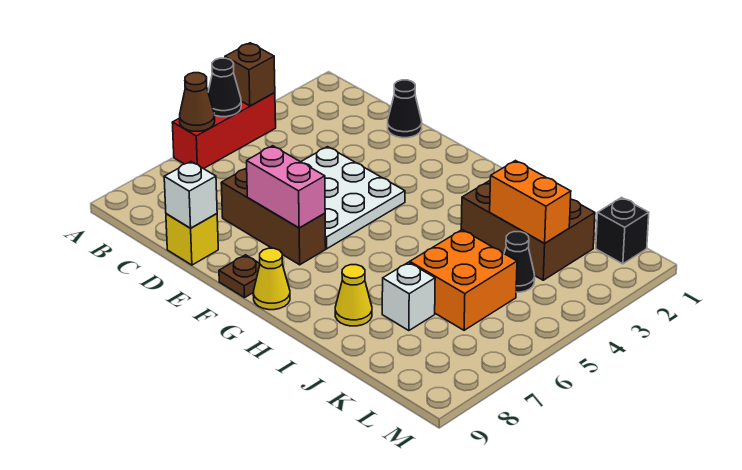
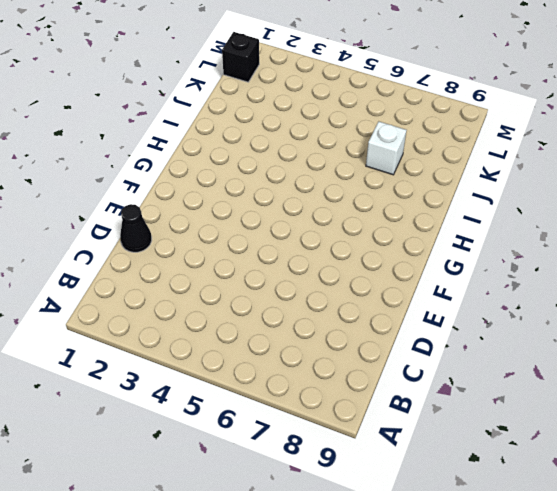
none -> red brick A4:A6 level 1
none -> white plate D4:F6 level 1
none -> brown brick D7:F7 level 1

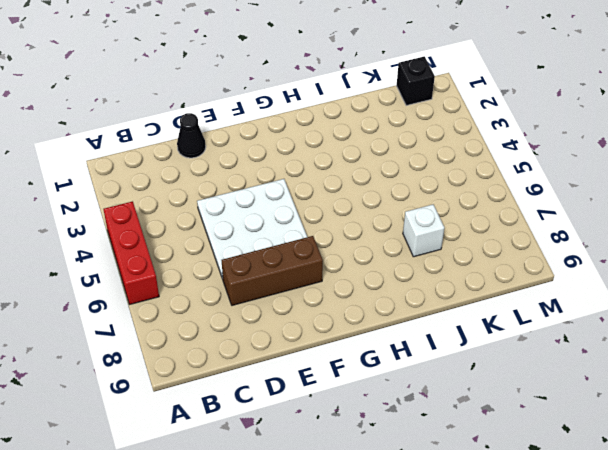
none -> yellow brick D9 level 1
none -> brown plate F9 level 1
none -> yellow cone G9 level 1

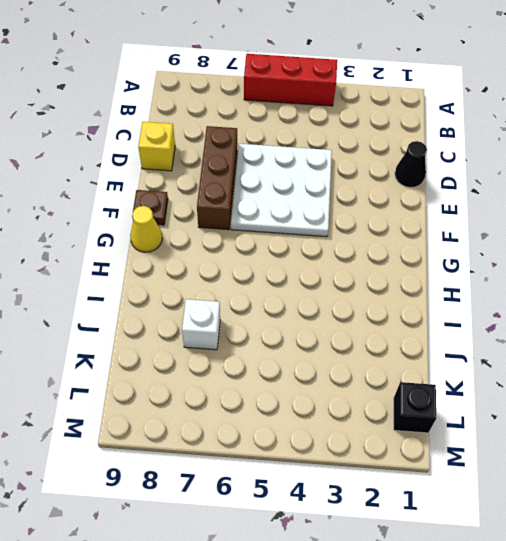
none -> brown brick I2:K3 level 1
none -> yellow cone I8 level 1
none -> orange brick J5:K6 level 1

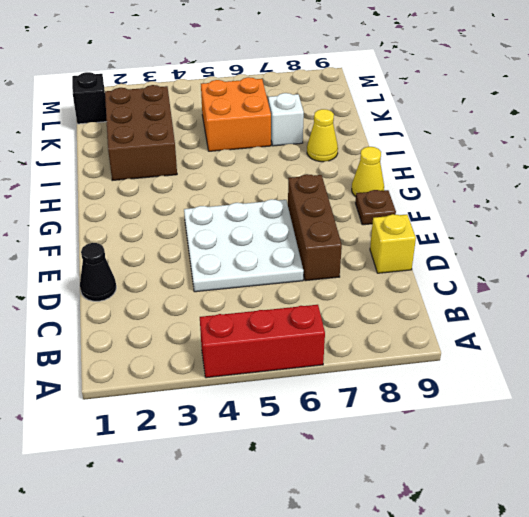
none -> black cone K4 level 1
none -> brown brick A4 level 2
none -> black cone A5 level 2

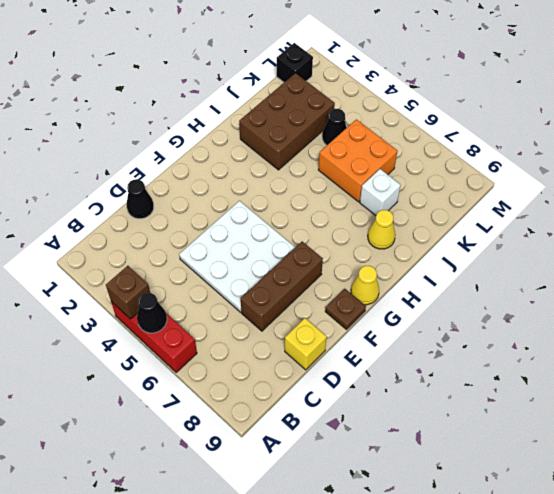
none -> brown cone A6 level 2
none -> white brick D9 level 2
none -> pink brick E7:F7 level 2

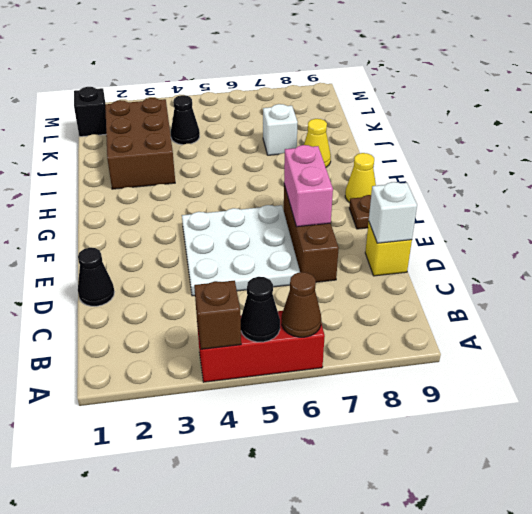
none -> orange brick J5:K6 level 1
none -> orange brick J3:K3 level 2

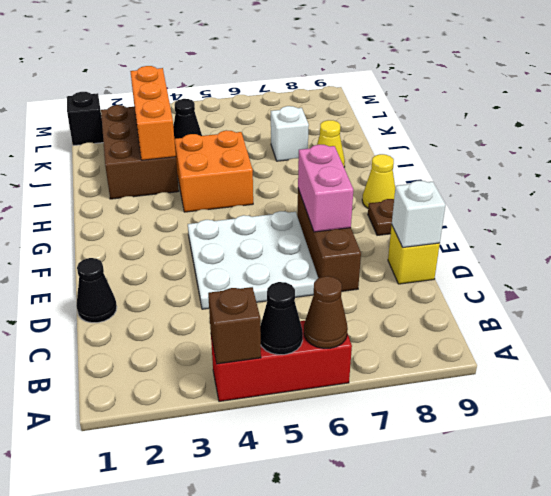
orange brick H4:I5 level 1 -> orange brick J5:K6 level 1
orange brick I3:K3 level 2 -> orange brick J3:K3 level 2

